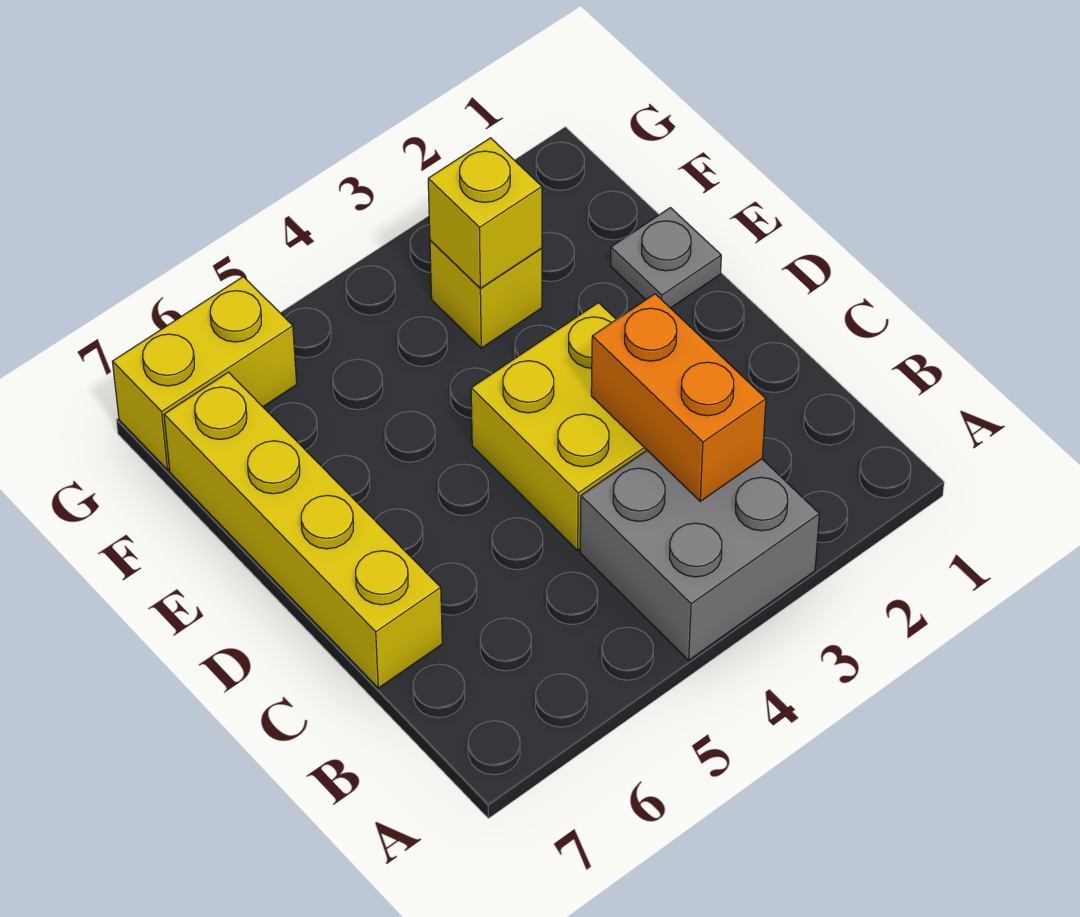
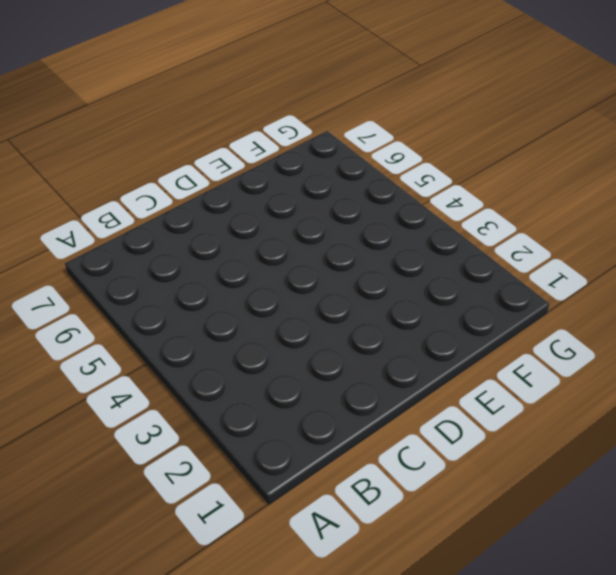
none -> grey brick A3:B4 level 1
none -> yellow brick C3:D4 level 1

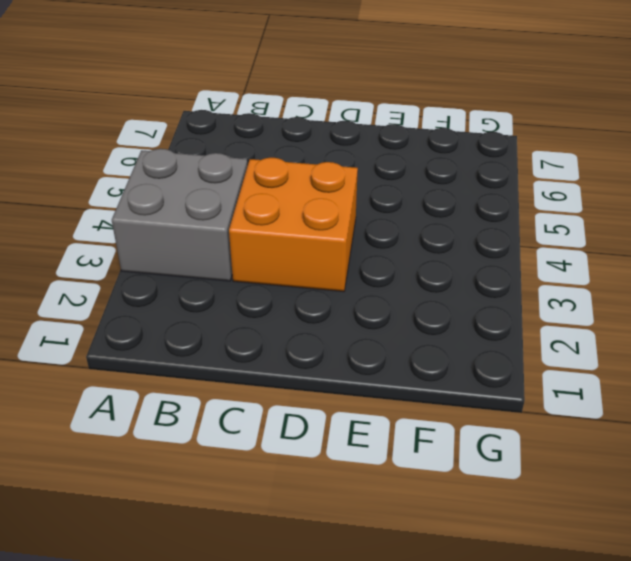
orange brick C3:D4 level 1 -> yellow brick C3:D4 level 1
none -> yellow brick C7:F7 level 1
none -> grey plate E1 level 1

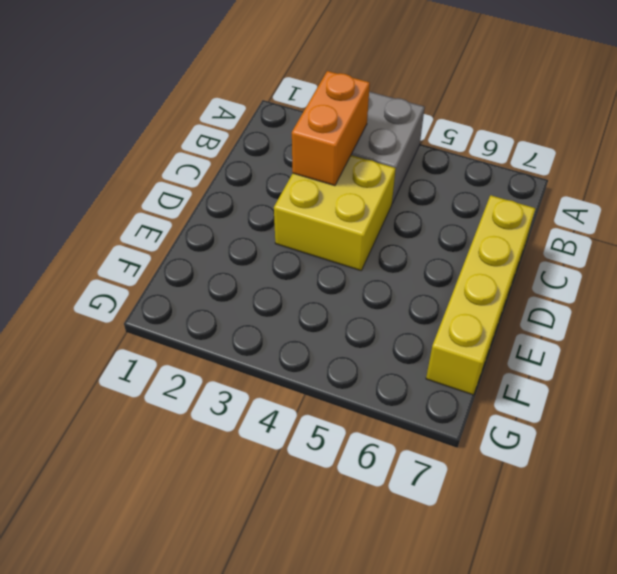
none -> grey plate E1 level 1
none -> yellow brick F3 level 1

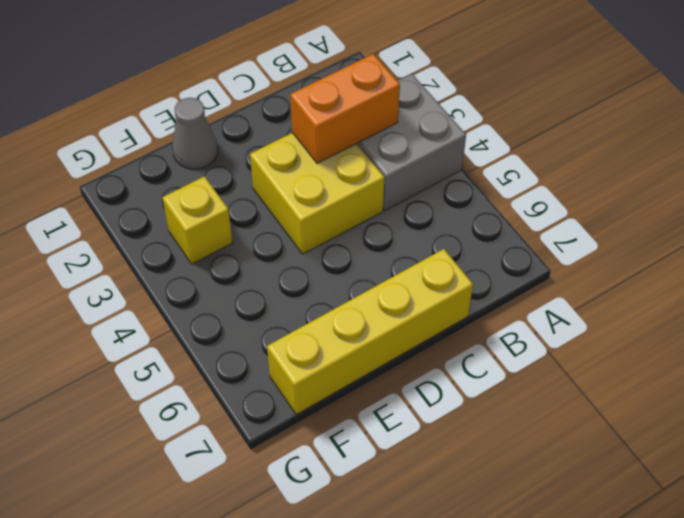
grey cone E1 level 1 -> grey plate E1 level 1
none -> yellow brick G6:G7 level 1
none -> yellow brick F3 level 2

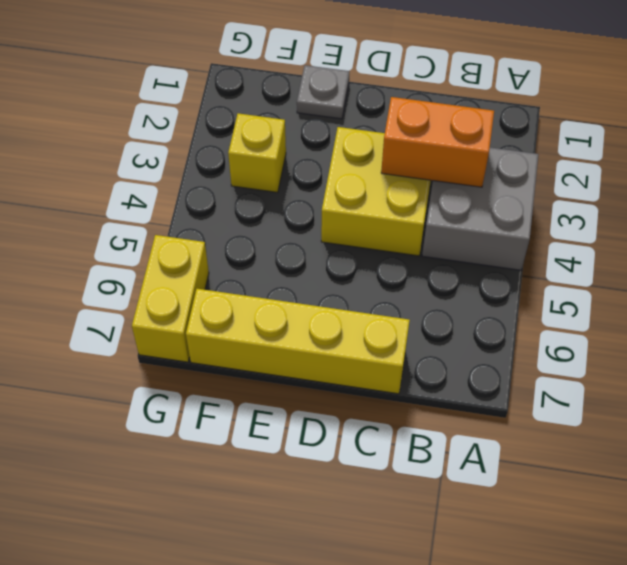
none -> yellow brick F3 level 2

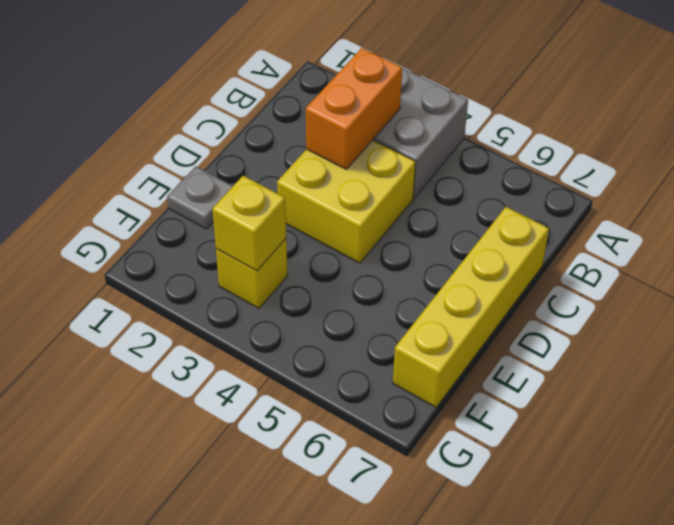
none -> yellow brick G6:G7 level 1

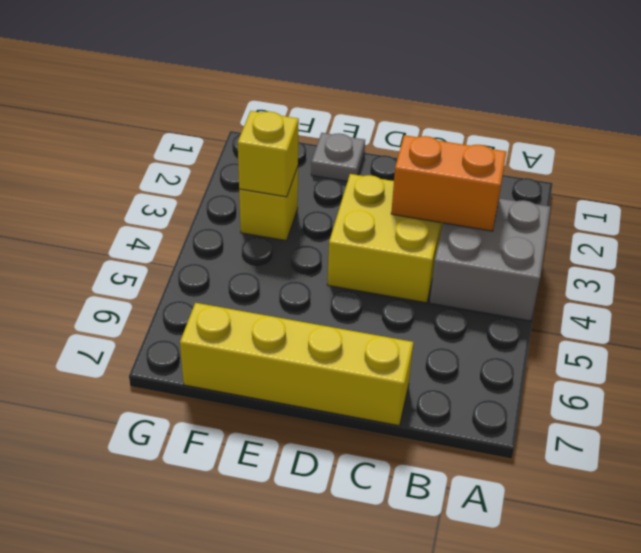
none -> yellow brick G6:G7 level 1

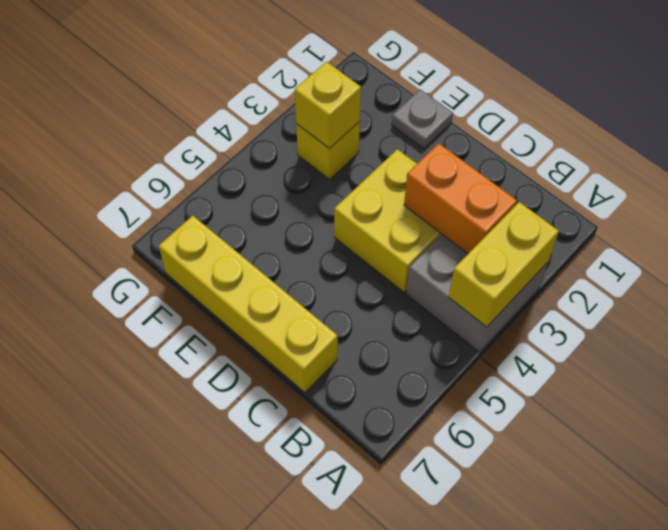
yellow brick A3:A4 level 2 -> yellow brick G6:G7 level 1

